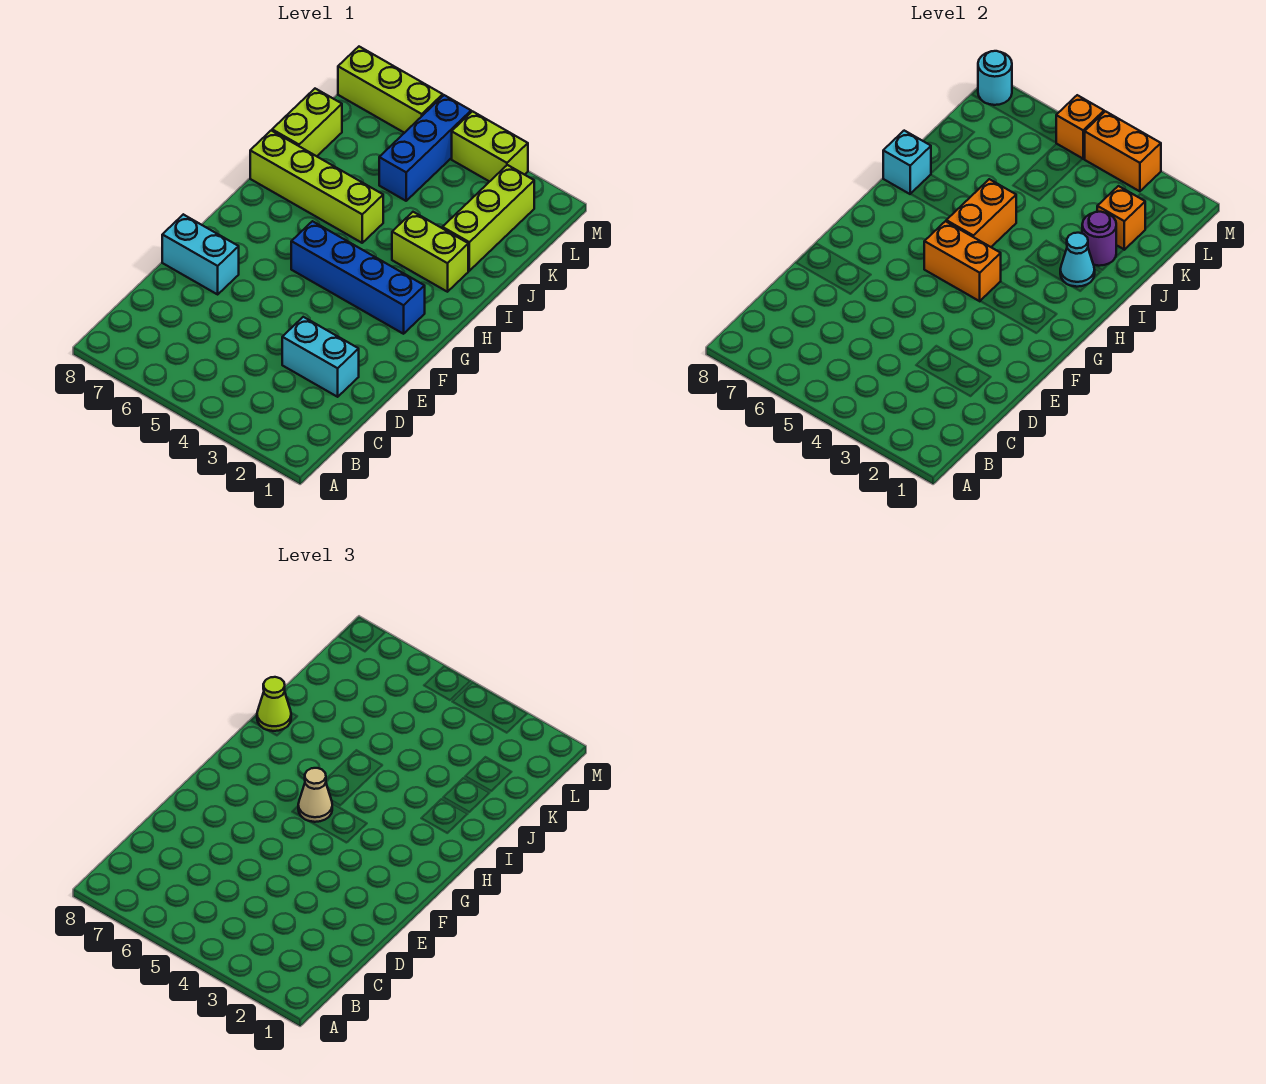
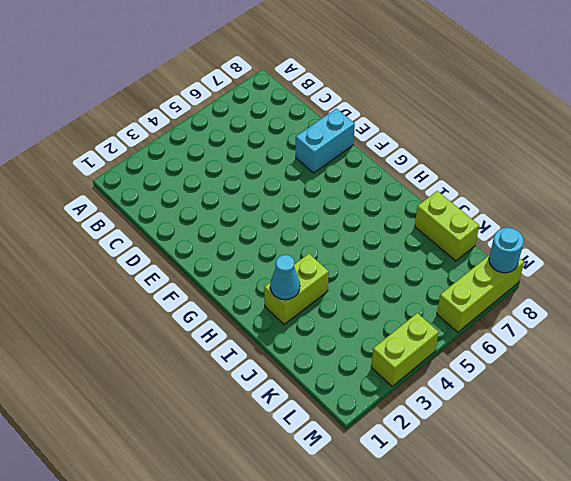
none -> cyan brick D2:D3 level 1
none -> blue brick G2:G5 level 1
none -> lime brick I5:I8 level 1

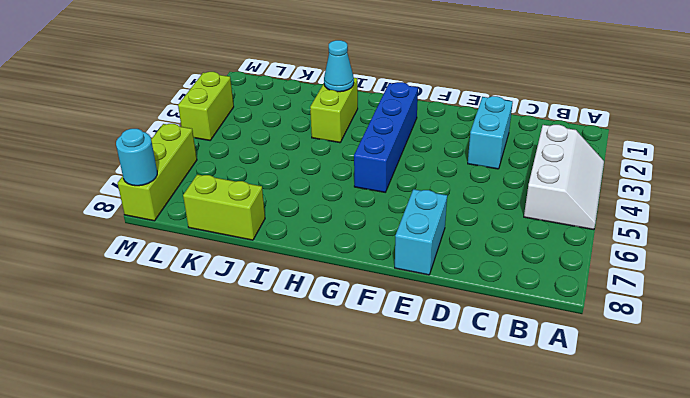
white slope A3:B5 level 1 top B -> none
none -> lime brick I5:I8 level 1
none -> lime brick J2:L2 level 1
none -> blue brick K5:M5 level 1

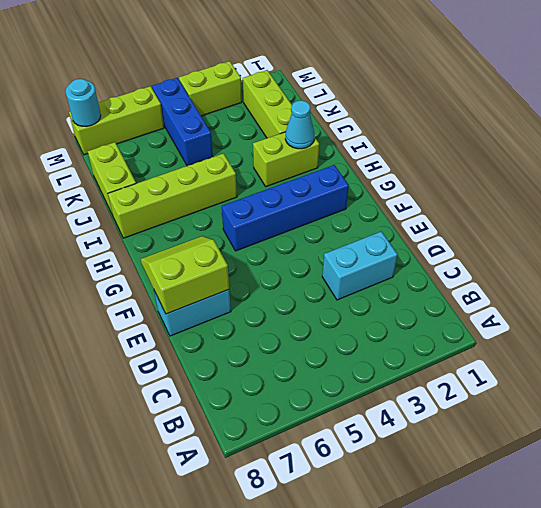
lime slope E7:F8 level 2 top E -> none
none -> orange brick G4:G5 level 2
none -> orange brick H5:I5 level 2
none -> cyan brick I8 level 2

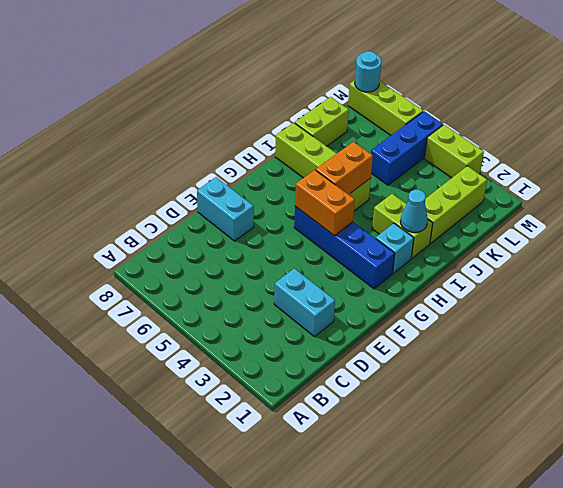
cyan brick H2 level 1 -> cyan brick I8 level 2
none -> purple round brick J2 level 2
none -> orange brick K2 level 2
none -> orange brick M3:M4 level 2

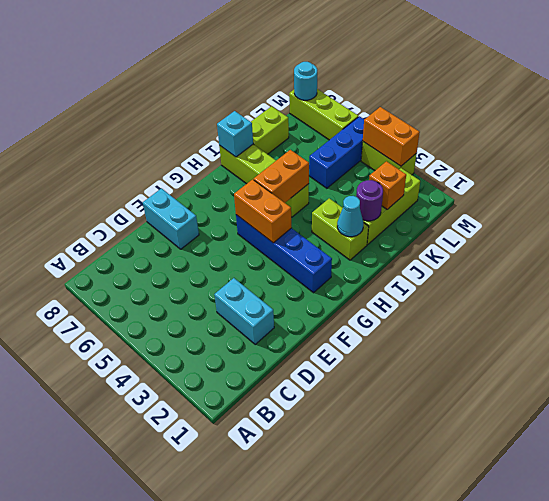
none -> orange brick M5 level 2
none -> tan cone G5 level 3
none -> lime cone I8 level 3

